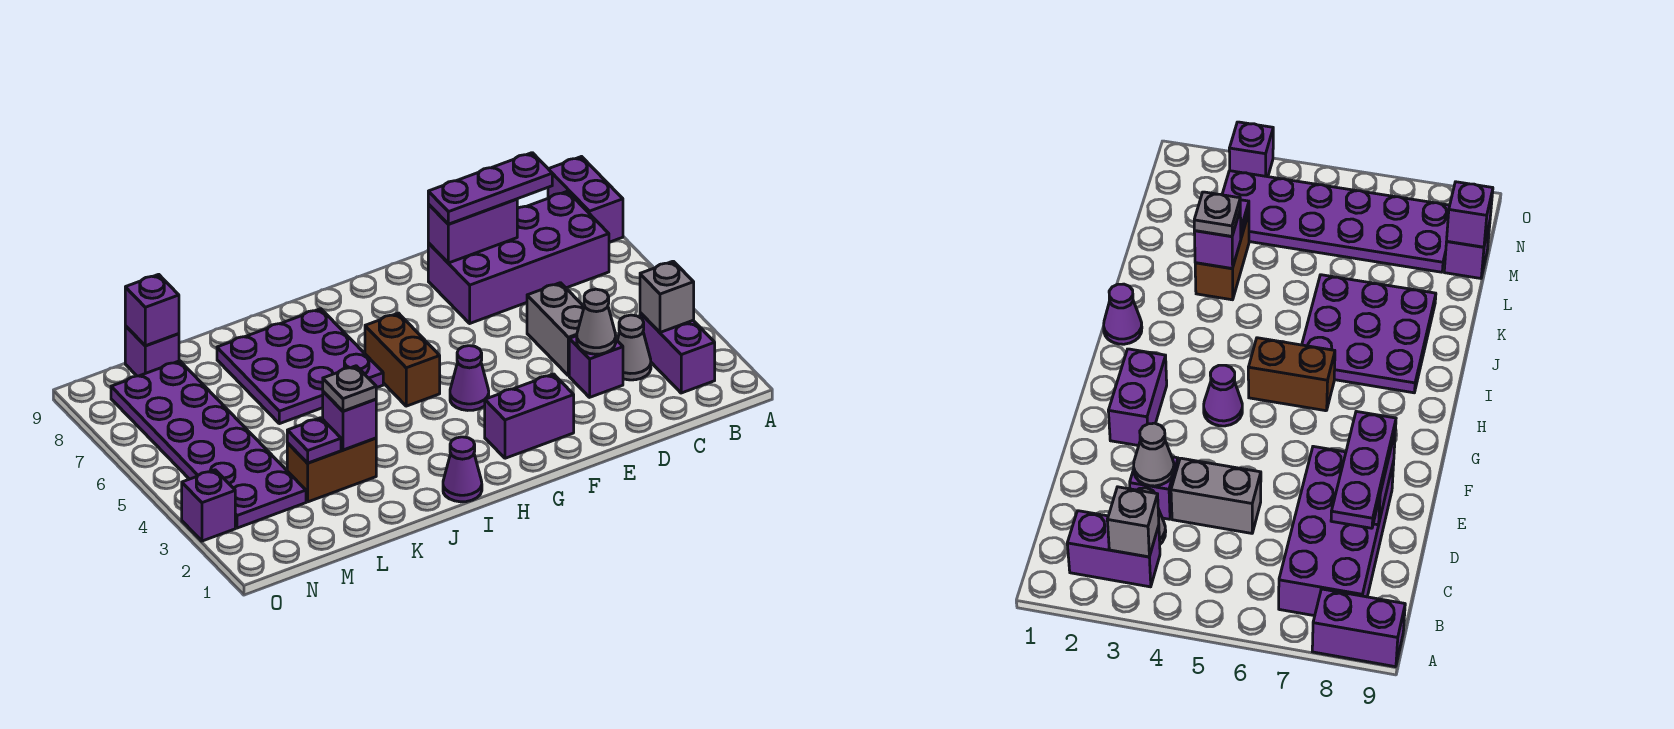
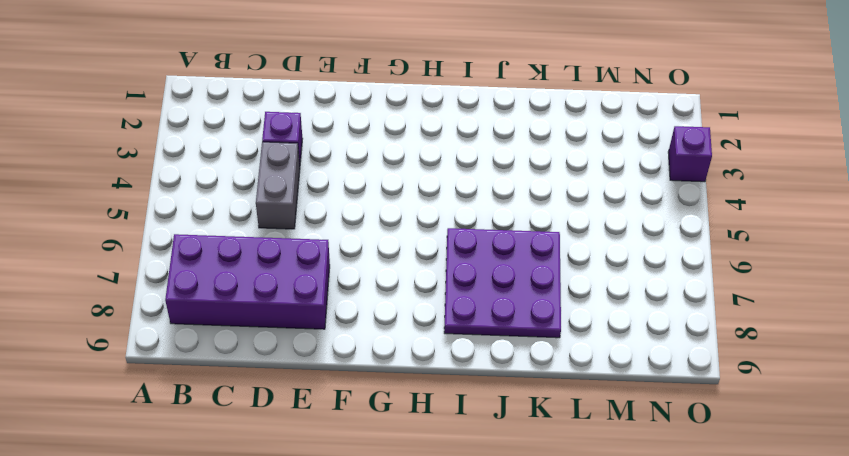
none -> purple brick A8:A9 level 1
none -> purple brick B2:B3 level 1
none -> grey cone C3 level 1

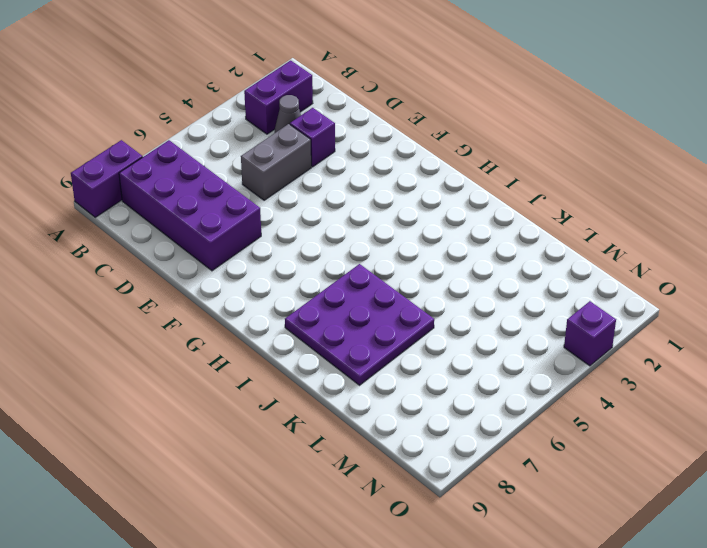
none -> purple brick F2:G2 level 1
none -> purple cone G4 level 1
none -> brown brick H5:H6 level 1

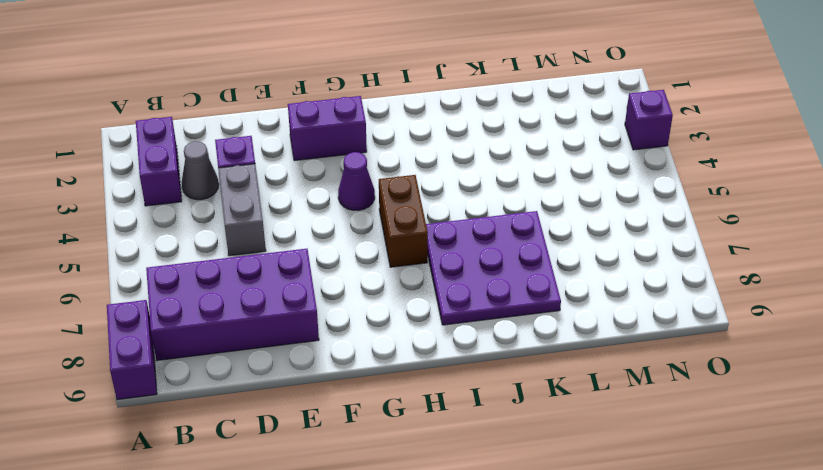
none -> purple cone I1 level 1
none -> brown brick K3:L3 level 1
none -> purple plate M3:N8 level 1

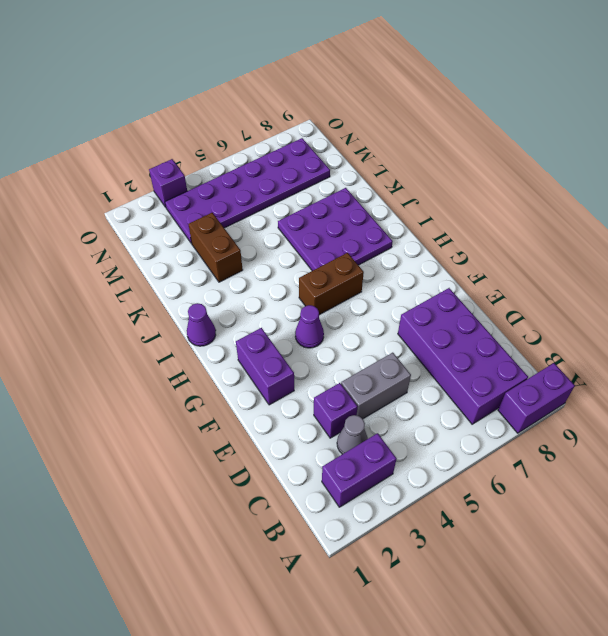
none -> purple brick M9 level 1
none -> grey brick B3 level 2
none -> grey cone D3 level 2

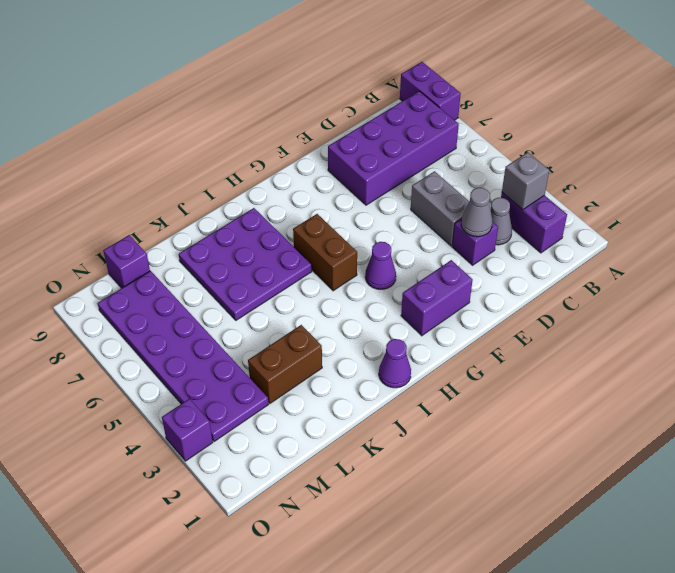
none -> purple brick D8:E8 level 2
none -> purple brick K3 level 2
none -> purple plate L3 level 2

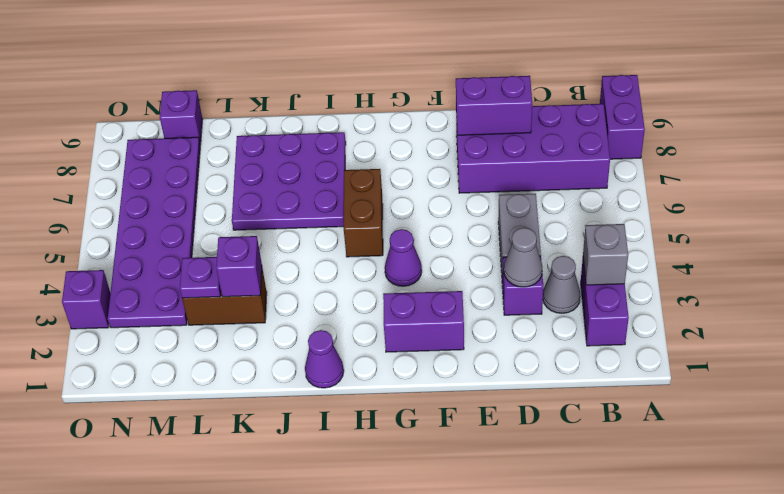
none -> purple brick M9 level 2
none -> purple plate C8:E8 level 3
none -> grey plate K3 level 3

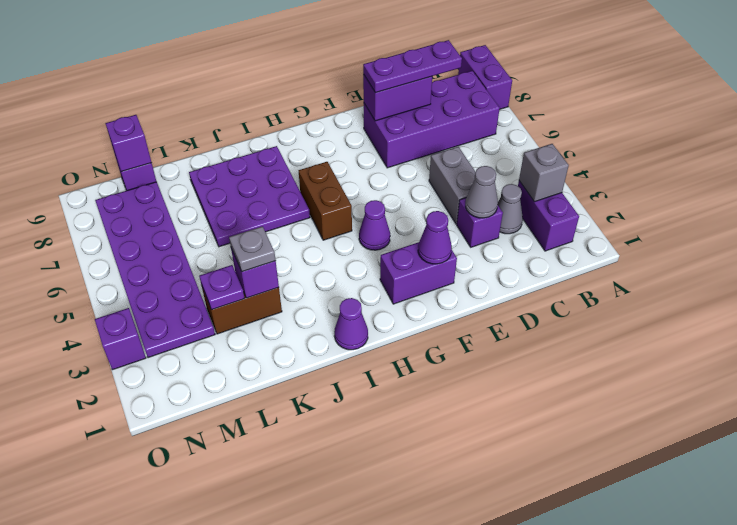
purple cone F2 level 2 -> none

